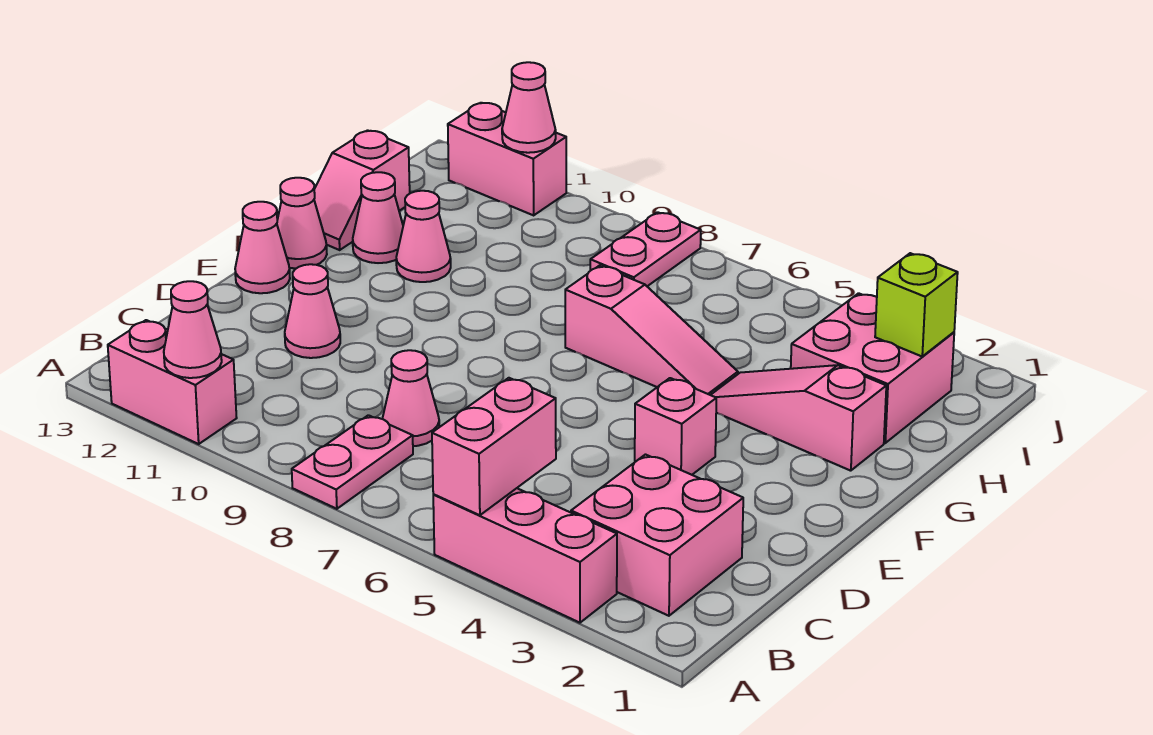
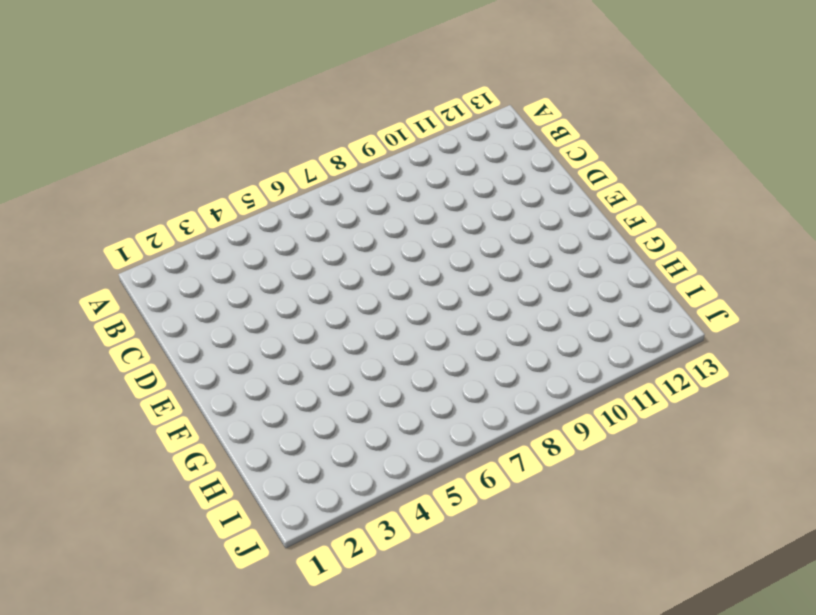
none -> pink brick A3:A5 level 1
none -> pink plate A8:B8 level 1
none -> pink brick A11:A12 level 1

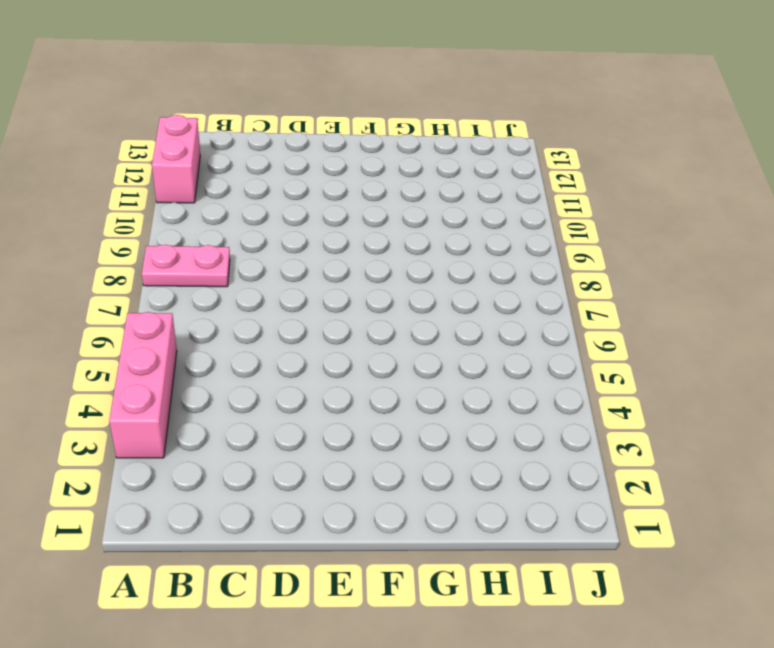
none -> pink brick B2:C3 level 1
none -> pink cone C8 level 1
none -> pink cone D11 level 1

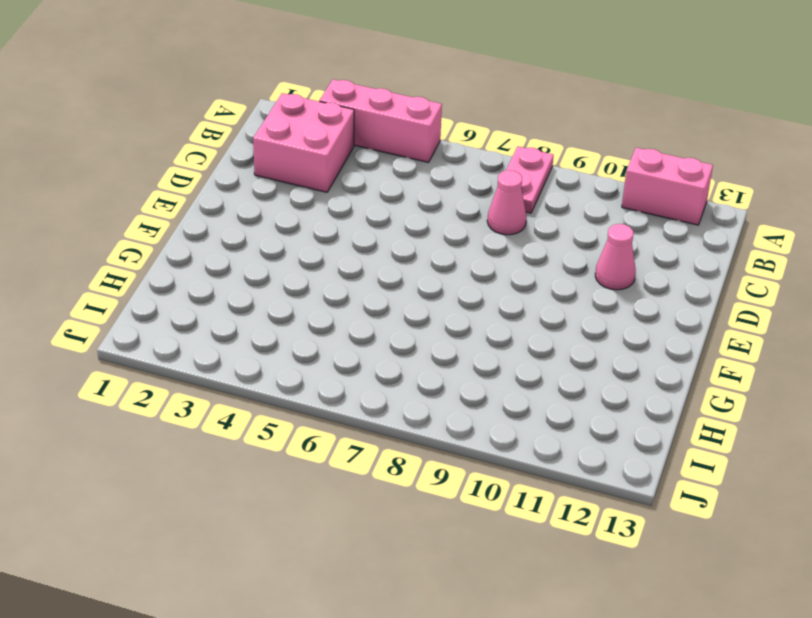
none -> pink brick E4 level 1
none -> pink cone E13 level 1
none -> pink cone F13 level 1

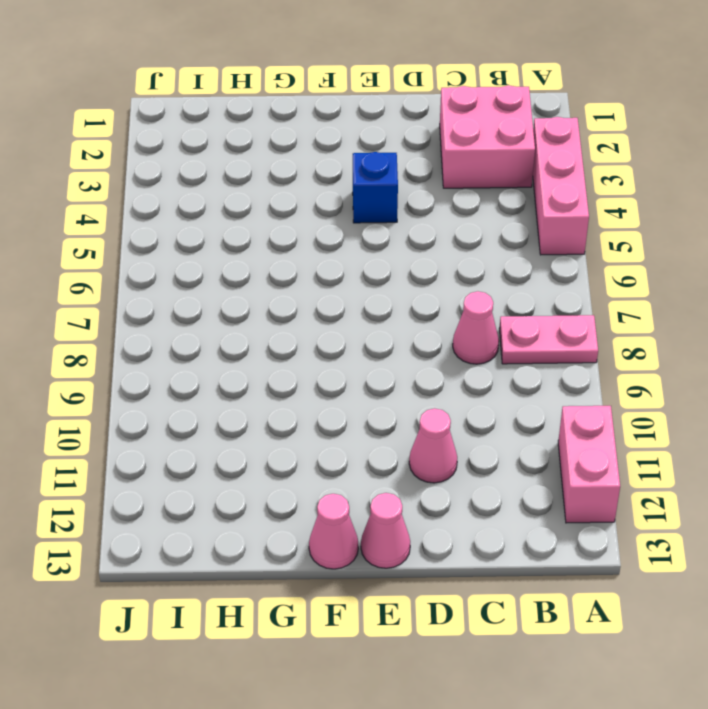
blue brick E4 level 1 -> pink brick E4 level 1
none -> pink slope G2:G4 level 1 top 2
none -> pink slope G5:G7 level 1 top 7
none -> pink cone G11 level 1

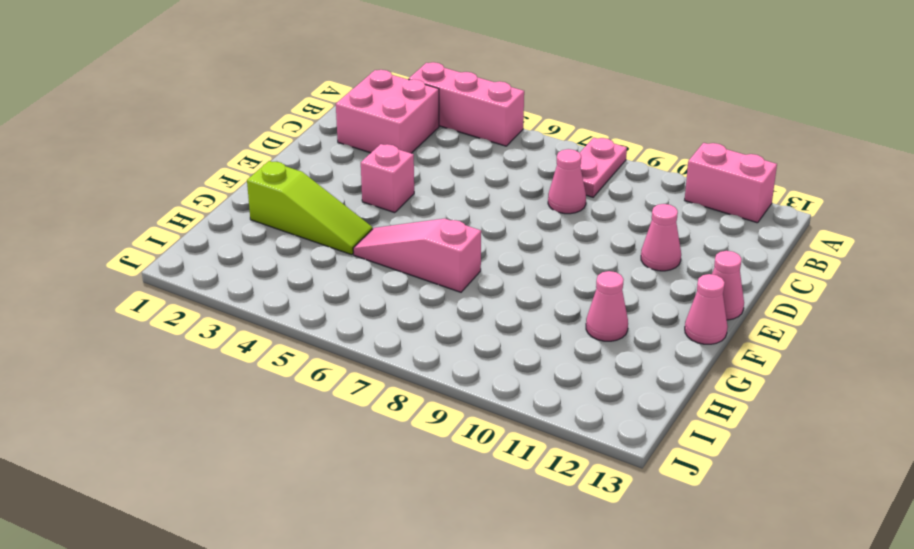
lime slope G2:G4 level 1 top 2 -> pink slope G2:G4 level 1 top 2
none -> pink cone G12 level 1
none -> pink slope G13:H13 level 1 top H
none -> pink brick H2:I3 level 1

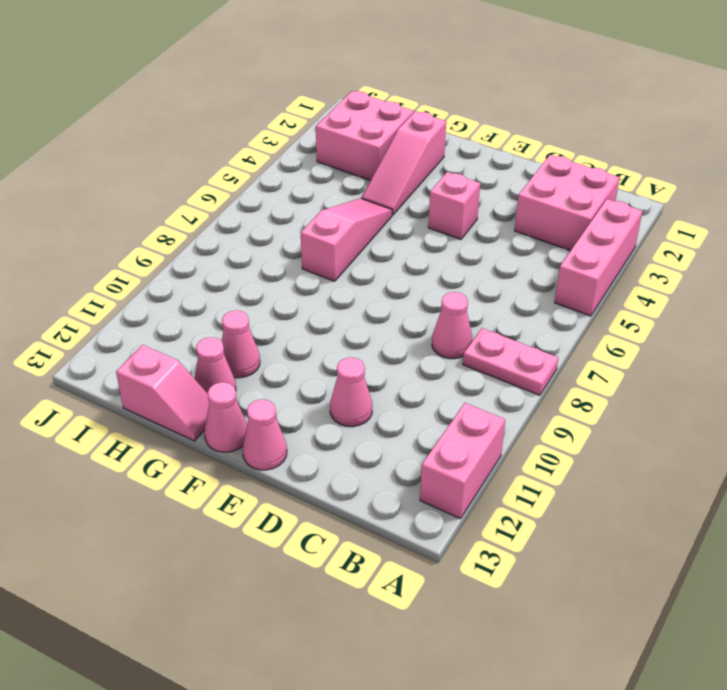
none -> pink plate I8:J8 level 1
none -> pink brick J11:J12 level 1
none -> pink brick A5:B5 level 2

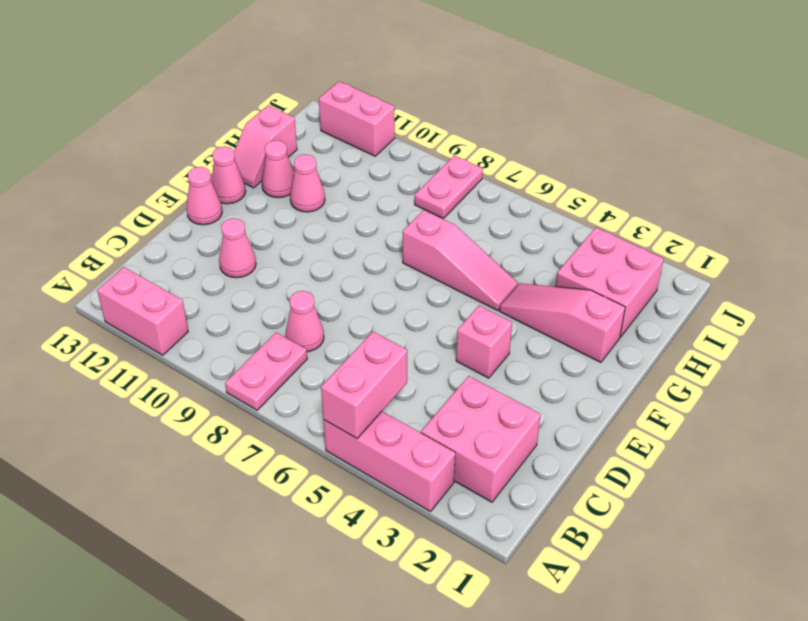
none -> pink cone A11 level 2
none -> lime brick I2 level 2
none -> pink cone J11 level 2

